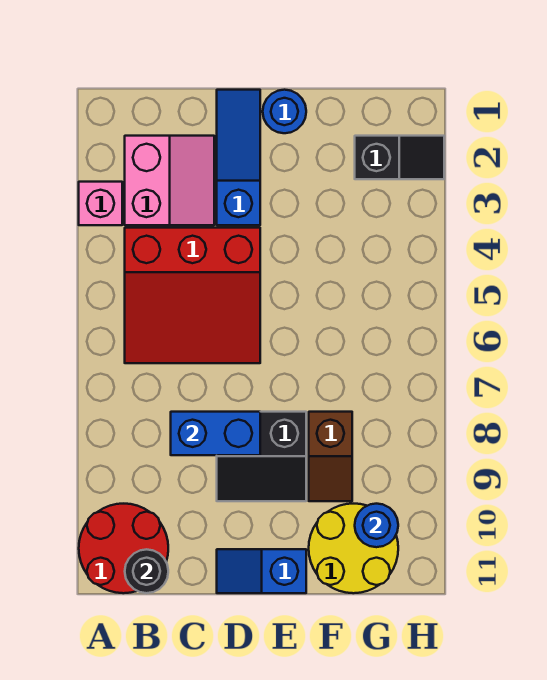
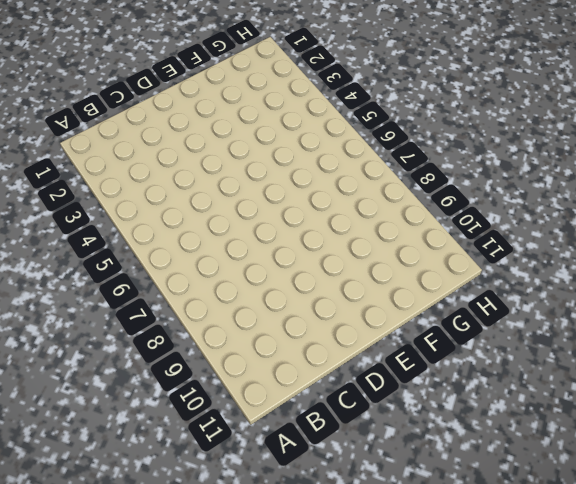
none -> pink brick A3 level 1
none -> red round brick A10:B11 level 1
none -> pink slope B2:C3 level 1 top B

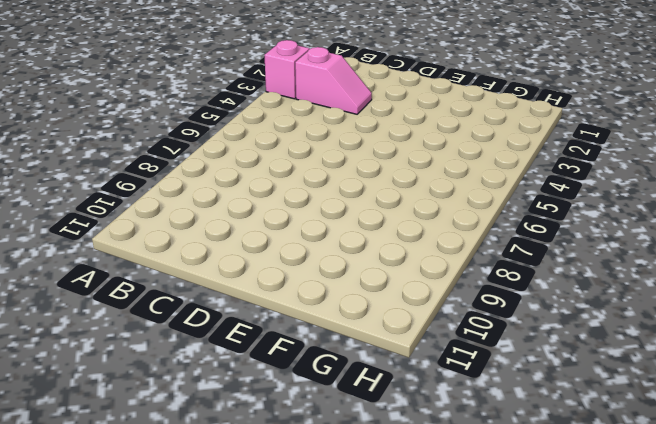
pink slope B3:C3 level 1 top B -> pink slope B2:C3 level 1 top B
none -> red round brick A10:B11 level 1
none -> red slope B4:D6 level 1 top 4
none -> blue slope D1:D3 level 1 top 3

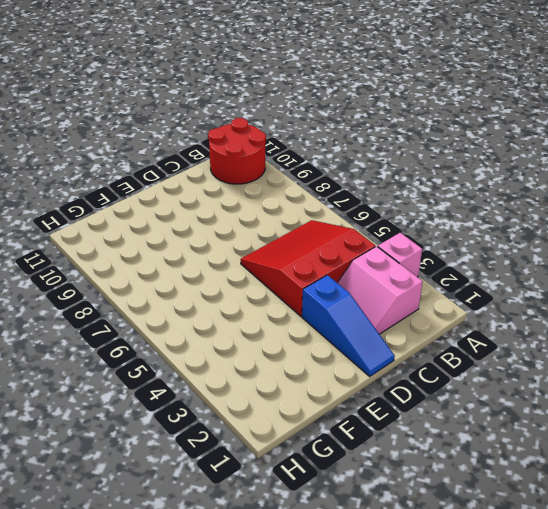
none -> black slope D8:E9 level 1 top 8
none -> blue slope D11:E11 level 1 top E
none -> blue round brick E1 level 1

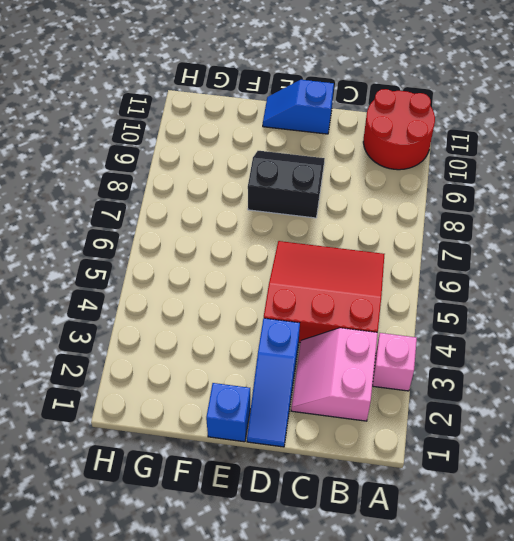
blue slope D11:E11 level 1 top D -> blue slope D11:E11 level 1 top E
blue brick E1 level 1 -> blue round brick E1 level 1
none -> brown slope F8:F9 level 1 top 8
none -> yellow round brick F10:G11 level 1
none -> black slope G2:H2 level 1 top G

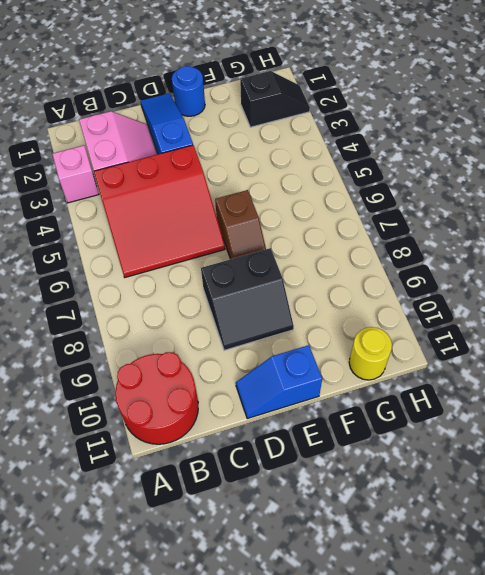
brown slope E6:E7 level 1 top 6 -> brown slope F8:F9 level 1 top 8
yellow round brick G11 level 1 -> yellow round brick F10:G11 level 1
none -> black round brick B11 level 2
none -> blue brick C8:D8 level 2
none -> blue round brick G10 level 2

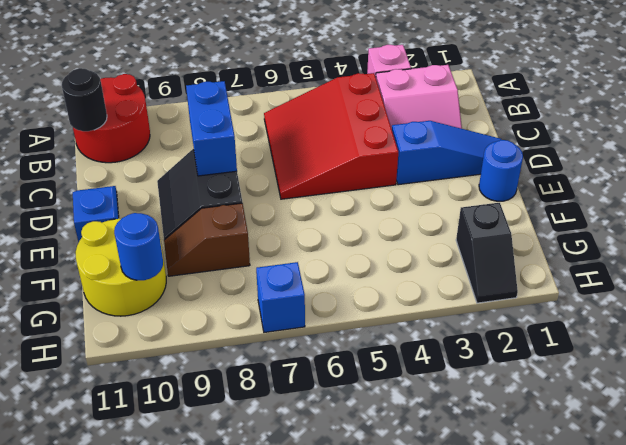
blue brick H7 level 1 -> none

